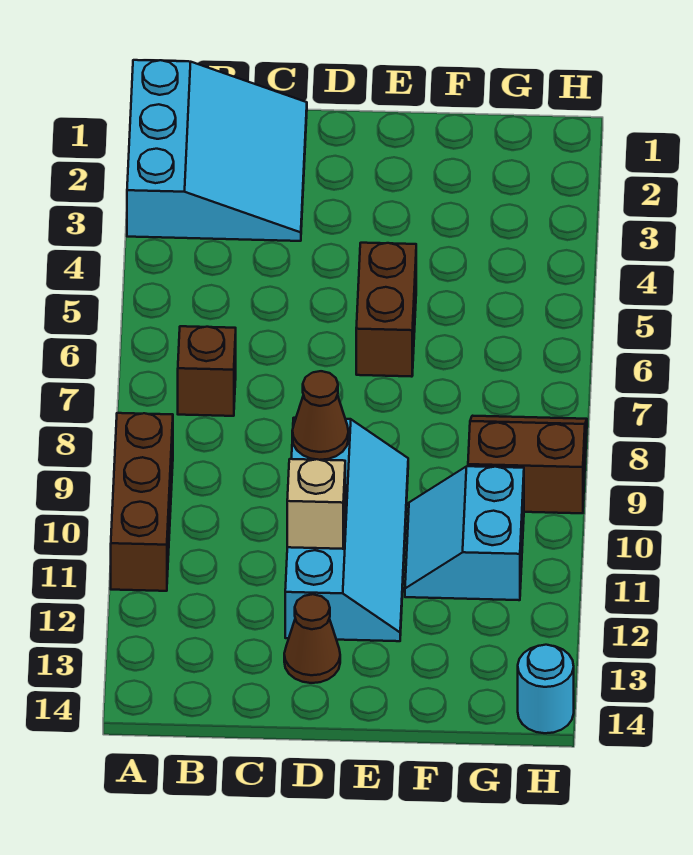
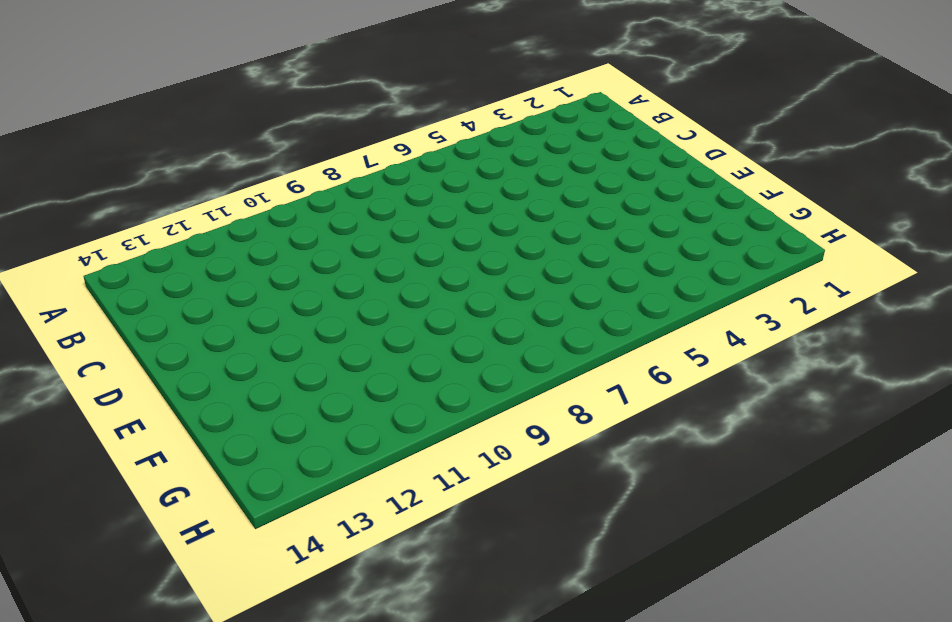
none -> cyan slope A1:C3 level 1 top A
none -> brown brick A9:A11 level 1

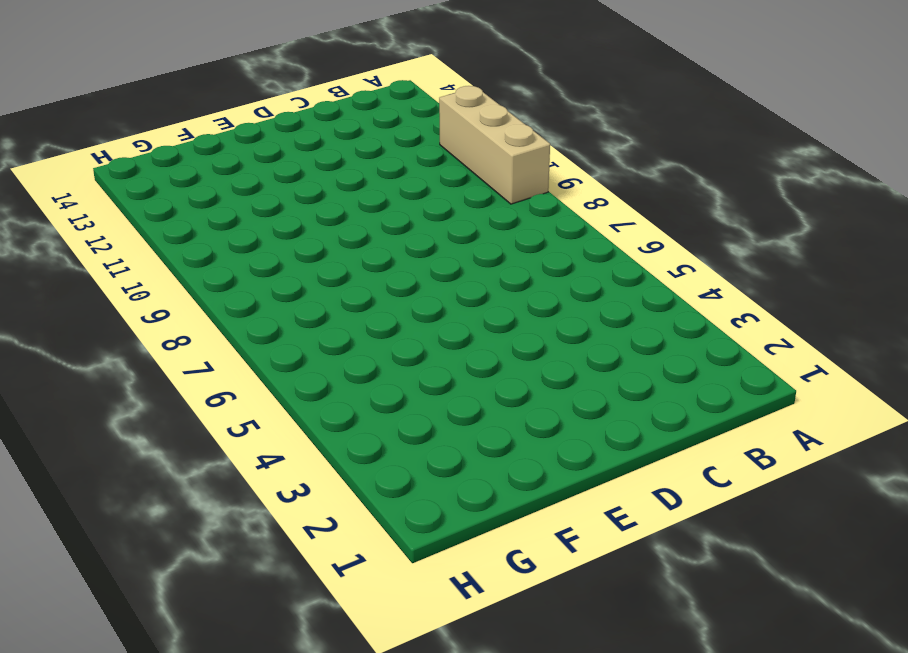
tan brick A9:A11 level 1 -> brown brick A9:A11 level 1
none -> cyan slope A1:C3 level 1 top A
none -> brown brick B7 level 1

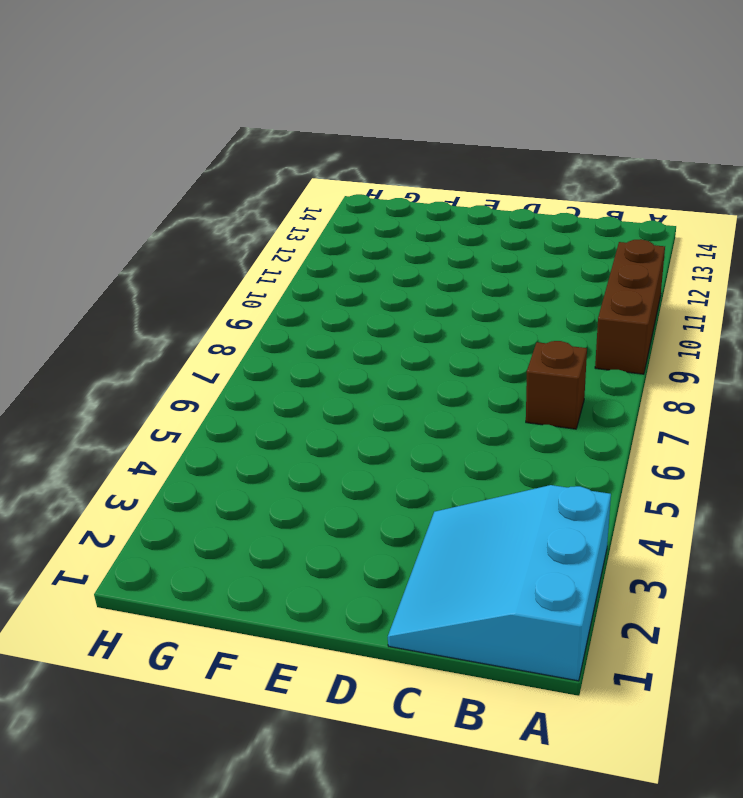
none -> cyan slope D9:E12 level 1 top D
none -> brown cone D13 level 1

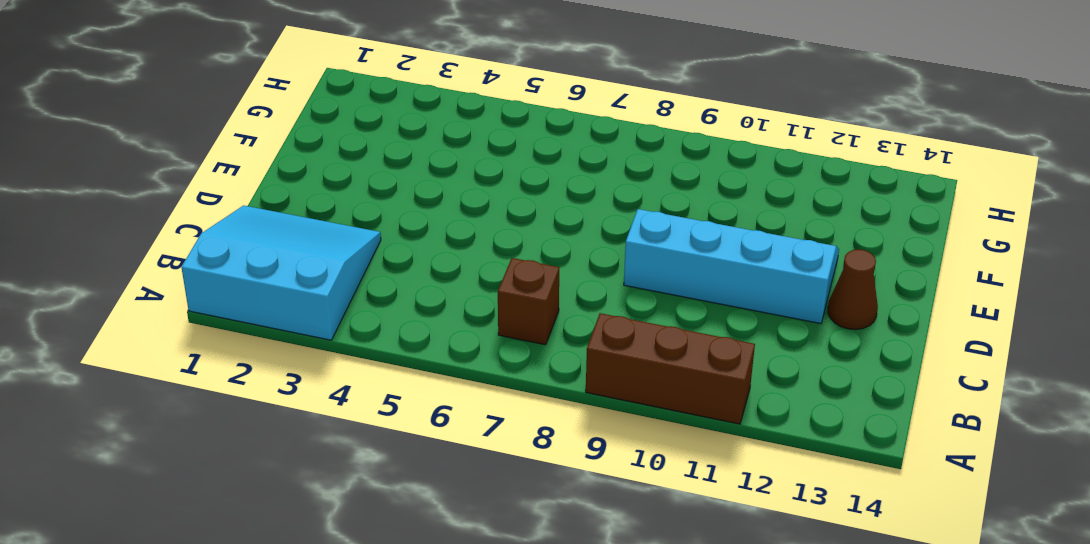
none -> brown brick E5:E6 level 1
none -> cyan slope F10:G11 level 1 top G

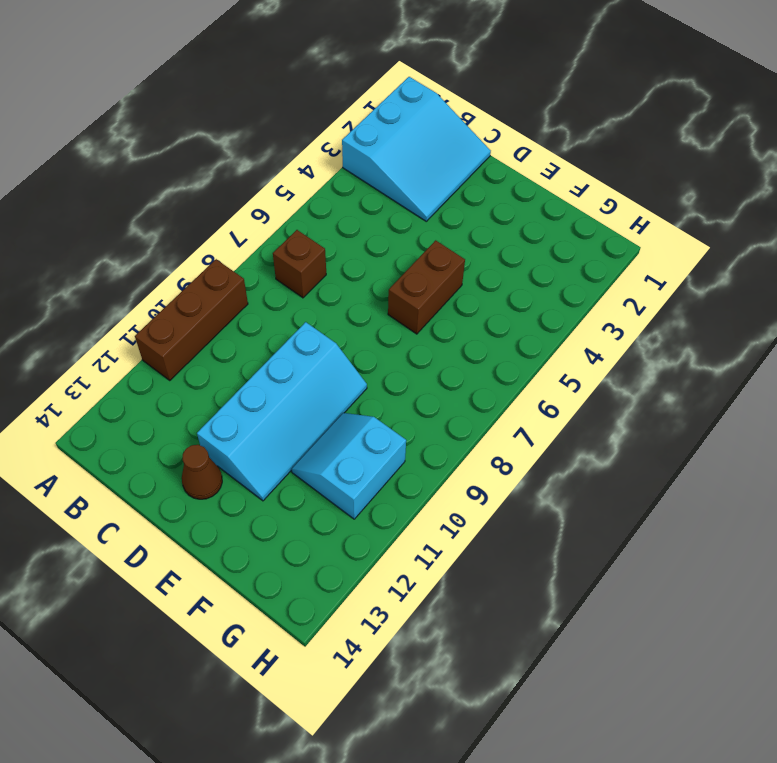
none -> brown slope G8:H9 level 1 top 9
none -> cyan round brick H14 level 1

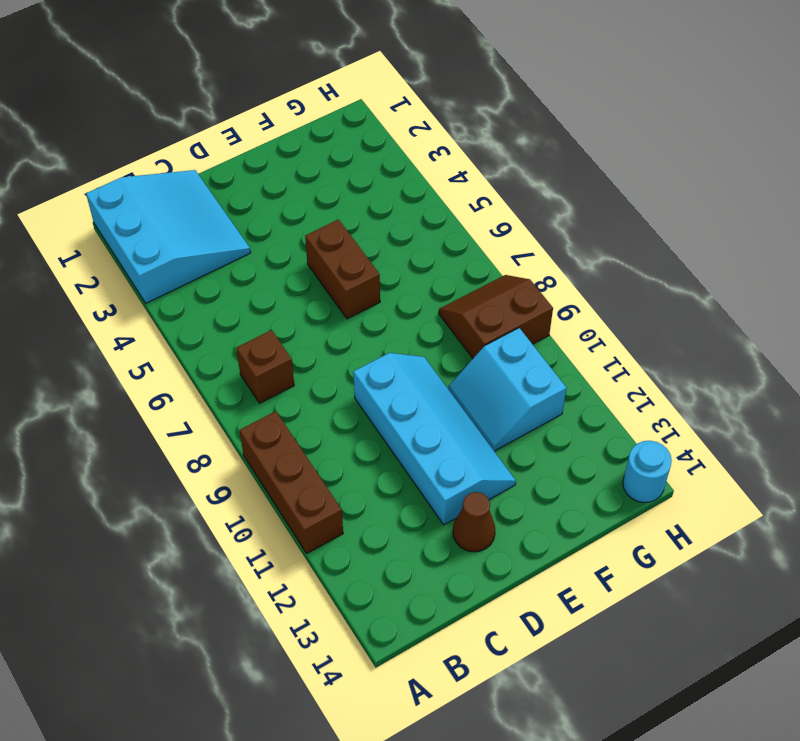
none -> brown cone D9 level 2
none -> tan brick D11 level 2

